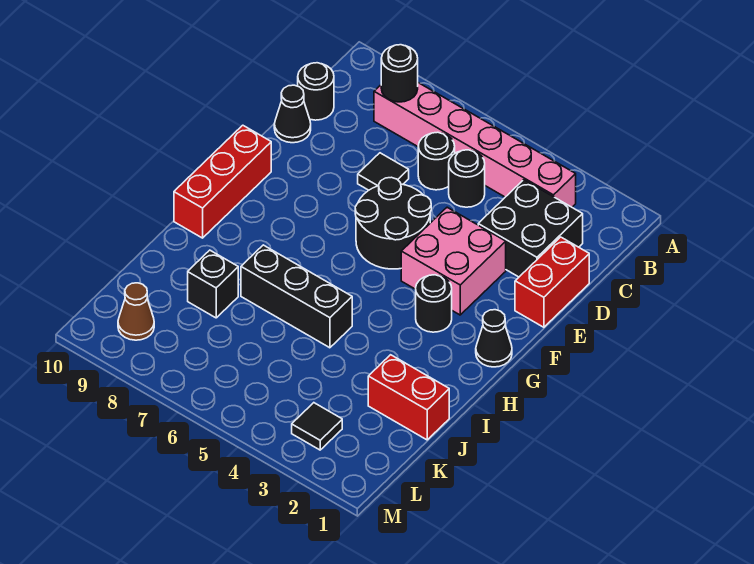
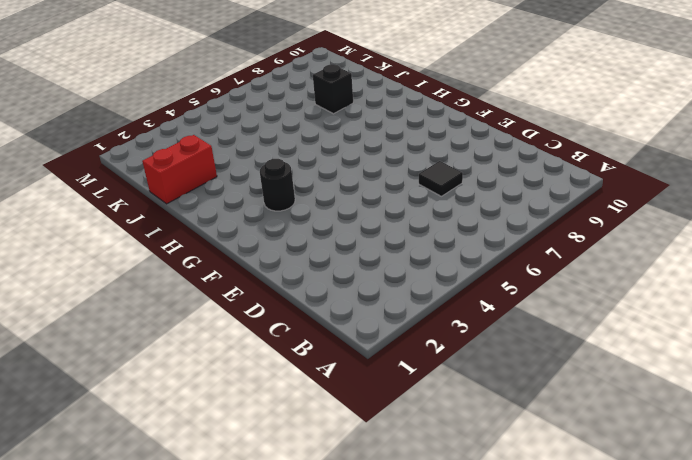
none -> pink brick B3:B8 level 1
none -> black brick C2:D3 level 1
none -> black round brick C5 level 1

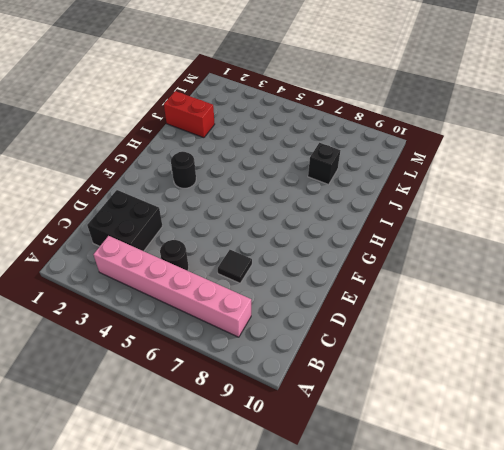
none -> black round brick C6 level 1
none -> black round brick C10 level 1
none -> red brick D1:E1 level 1

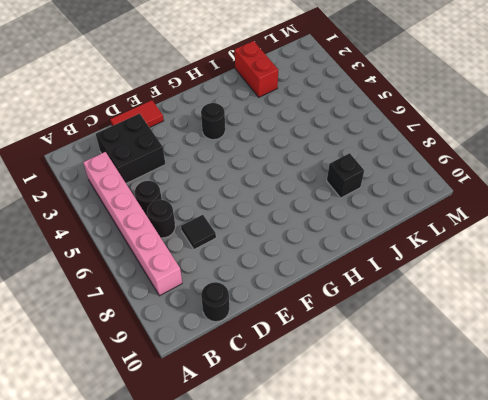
red tile D1:E1 level 1 -> red brick D1:E1 level 1
none -> black cone D10 level 1
none -> pink brick E3:F4 level 1
none -> black round brick E5:F6 level 1

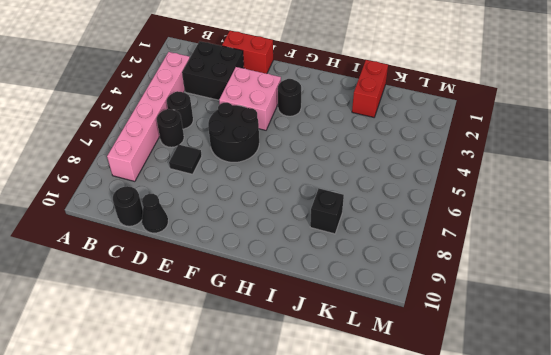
none -> red brick F10:H10 level 1
none -> black cone G1 level 1
none -> black brick I5:I7 level 1

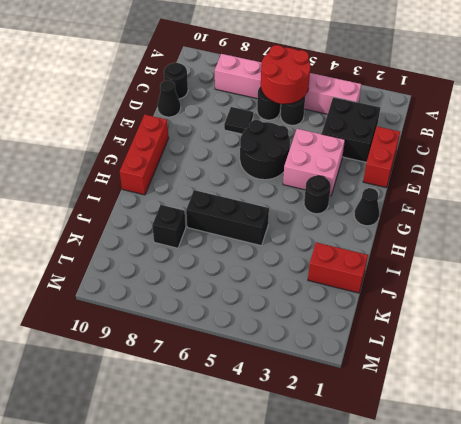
red round brick B5:C6 level 2 -> none
none -> black tile L3 level 1
none -> brown cone L9 level 1
none -> black round brick B8 level 2

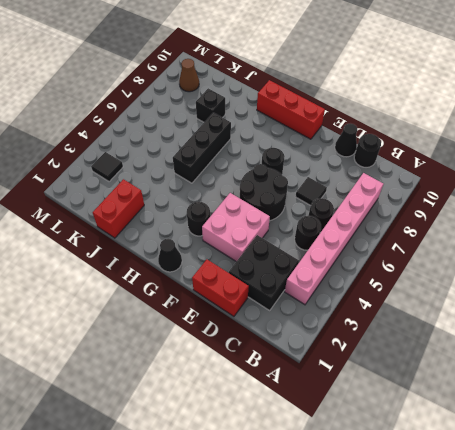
black round brick F7 level 1 -> black round brick B8 level 2

